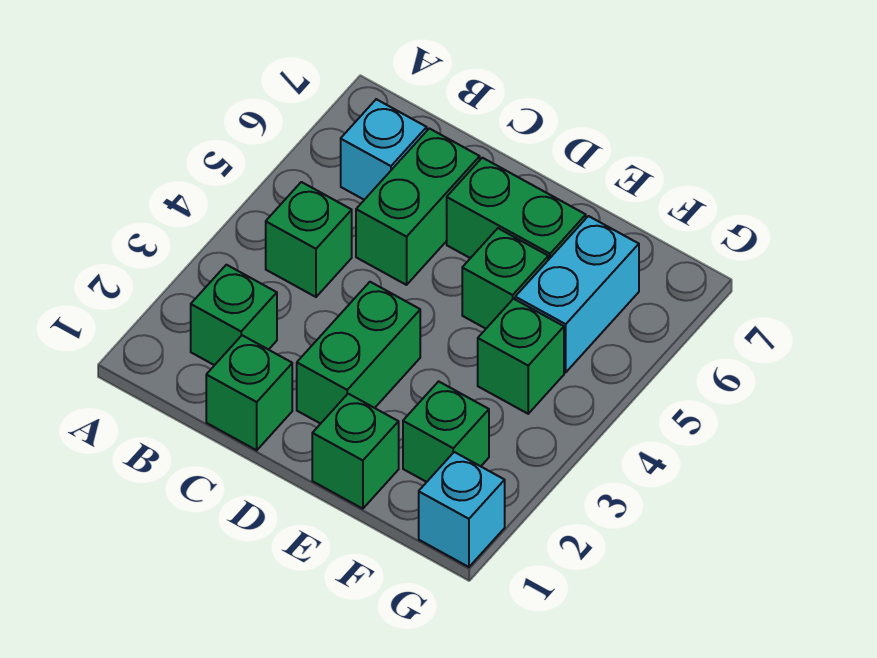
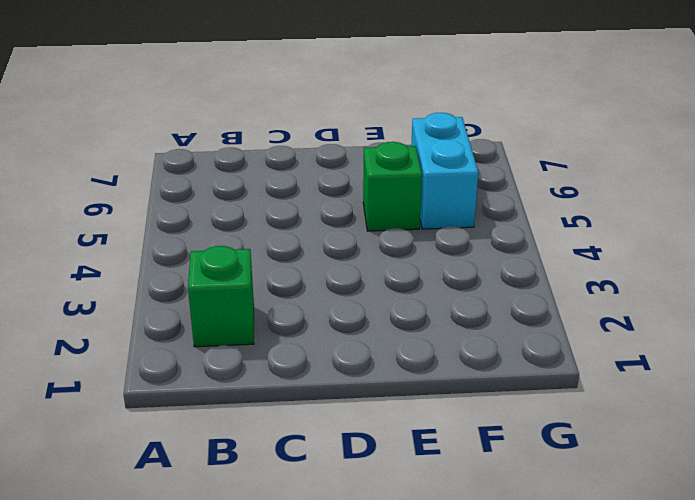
none -> green brick B4 level 1
none -> cyan brick B6 level 1
none -> green brick C1 level 1

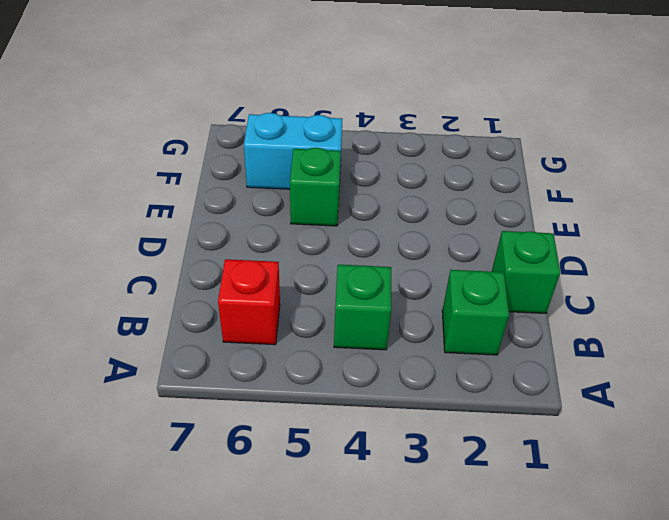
red brick B6 level 1 -> cyan brick B6 level 1
none -> green brick C5:C6 level 1
none -> green brick D2:D3 level 1
none -> green brick D6:E6 level 1

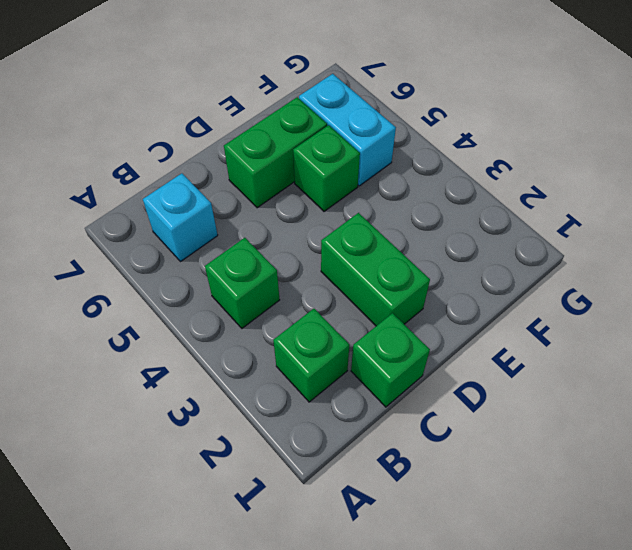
none -> green brick C5:C6 level 1
none -> green brick E1 level 1
none -> green brick F2 level 1

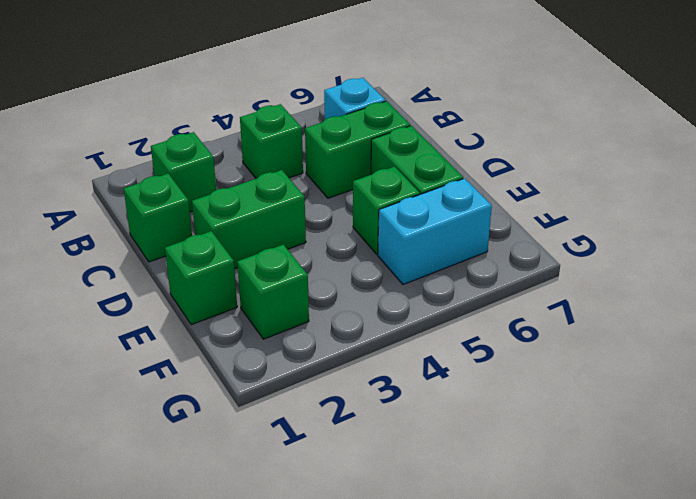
none -> green brick F4 level 1
none -> cyan brick G1 level 1

